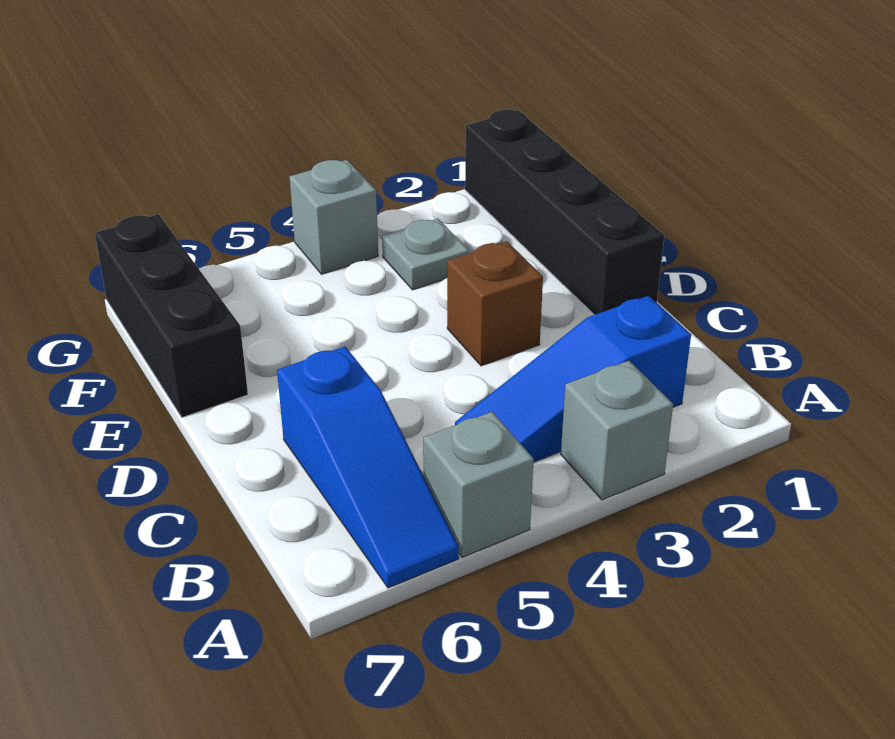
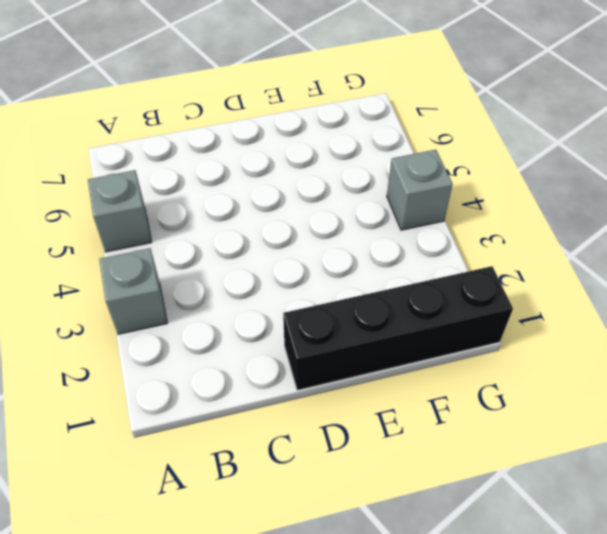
none -> blue slope A6:C6 level 1 top C
none -> blue slope B2:B4 level 1 top 2

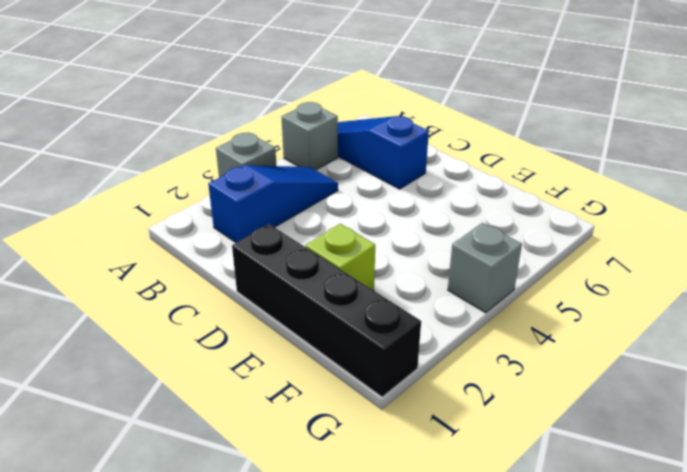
lime brick E2 level 1 -> none
none -> brown brick D3 level 1
none -> black brick E7:G7 level 1

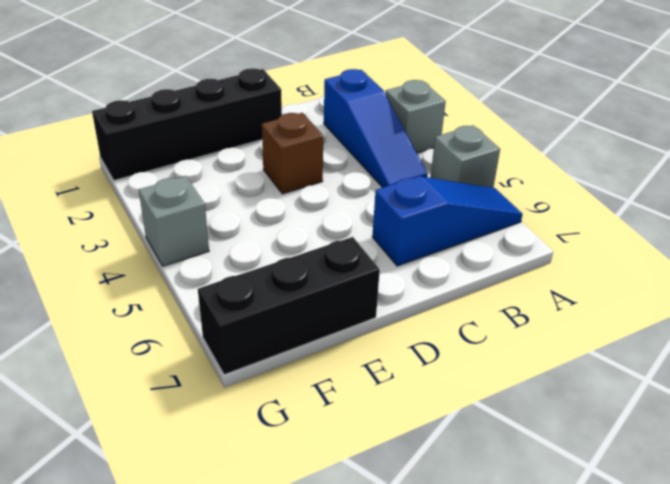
none -> grey plate F3 level 1

